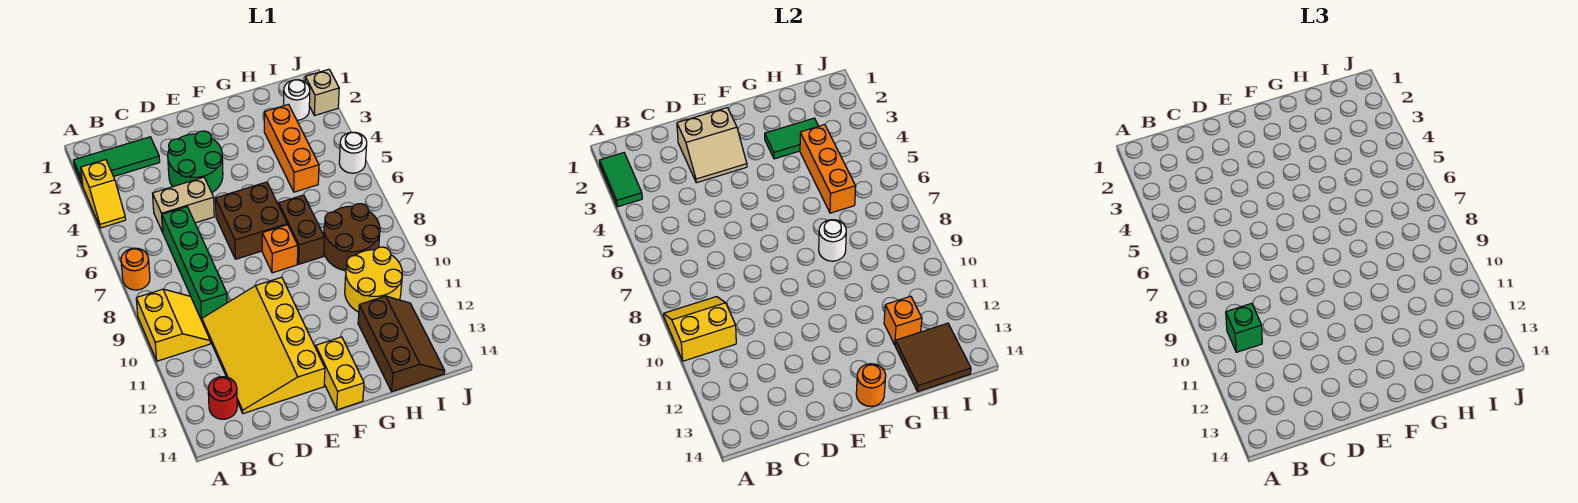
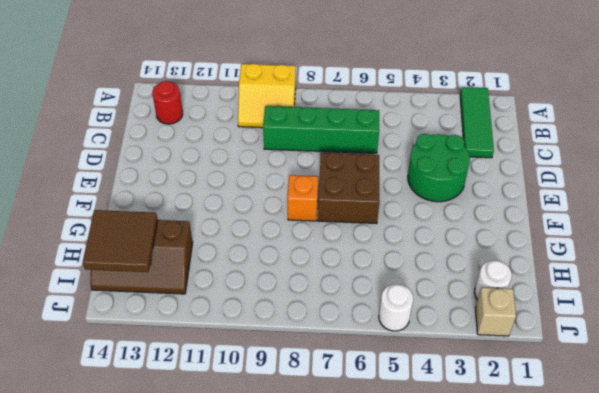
none -> yellow slope A3:A4 level 1 top 3
none -> orange round brick A7 level 1
none -> tan brick C5:D5 level 1
none -> yellow slope C10:E13 level 1 top E

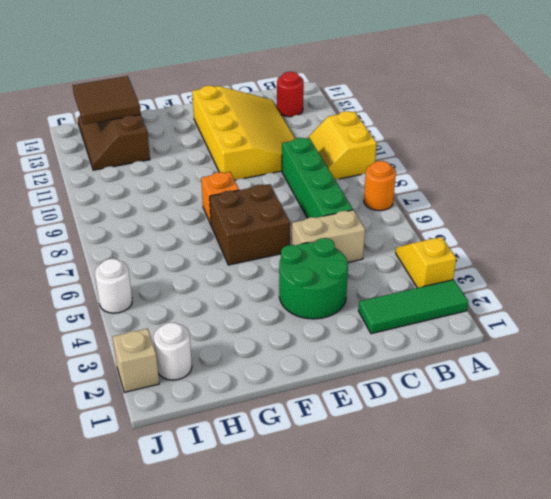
none -> yellow brick F13:F14 level 1
none -> brown brick G7:G8 level 1
none -> orange brick H3:H5 level 1
none -> brown round brick H8:I9 level 1

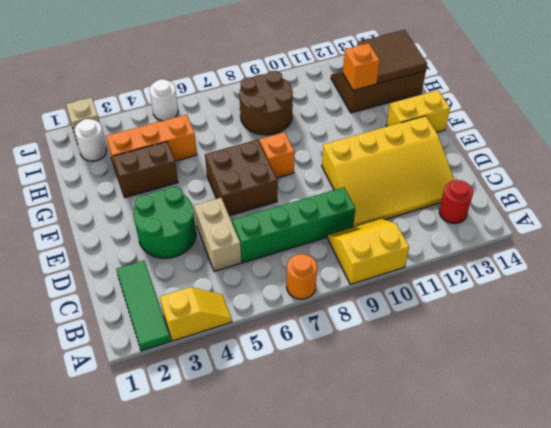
brown brick G3:G4 level 1 -> brown brick G7:G8 level 1
none -> yellow round brick H10:I11 level 1
none -> green tile A2:A3 level 2
none -> yellow slope A9:B10 level 2 top 10
none -> tan slope D2:E3 level 2 top 2

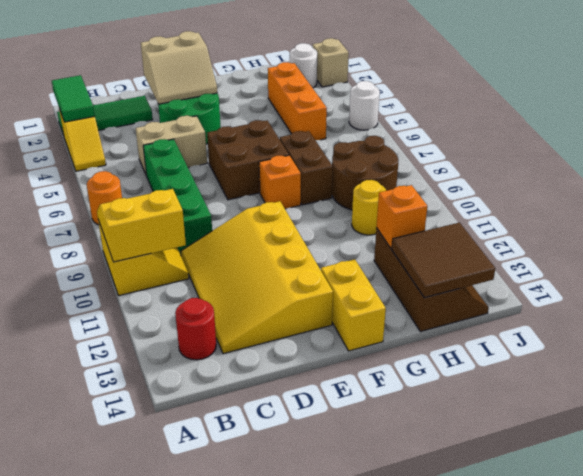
yellow round brick H10 level 1 -> yellow round brick H10:I11 level 1
none -> orange round brick F14 level 2
none -> green tile G3:H3 level 2
none -> white round brick G8 level 2
none -> orange brick H4:H6 level 2

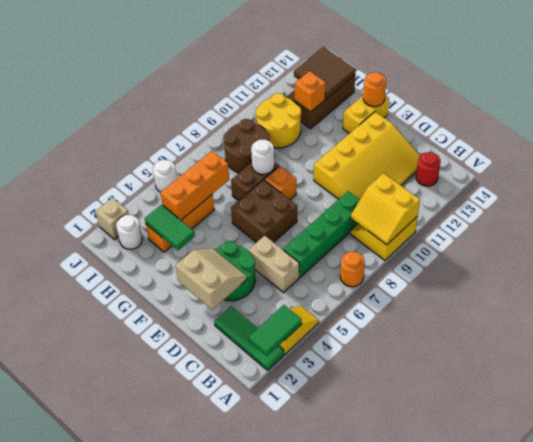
none -> green brick B10 level 3

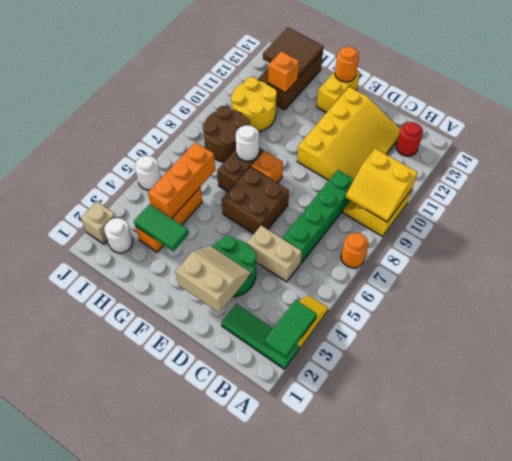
none -> green brick B10 level 3

